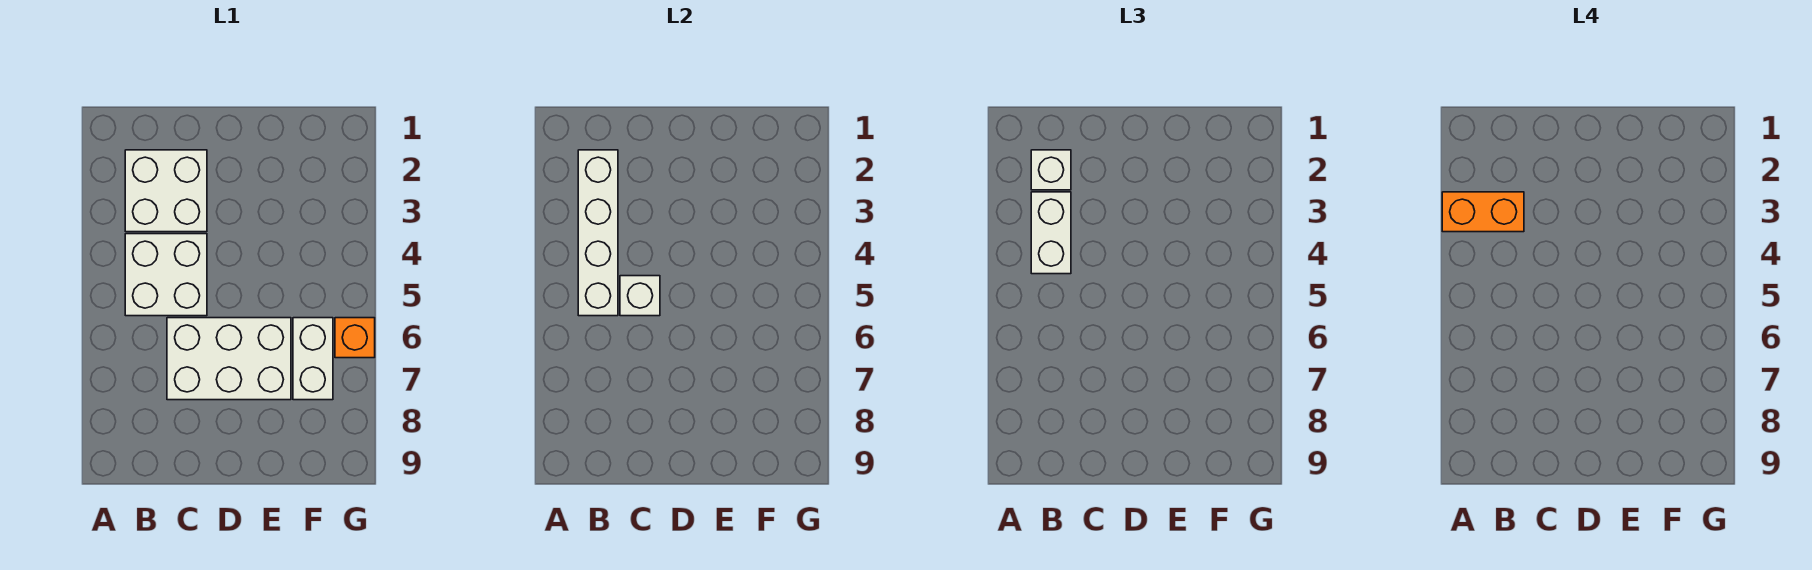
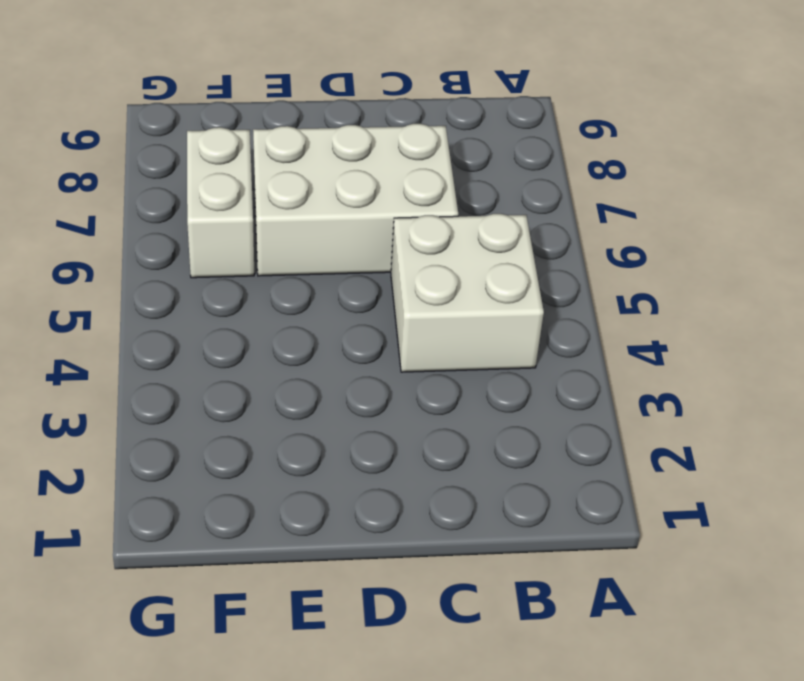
none -> white brick B2:C3 level 1
none -> orange brick G6 level 1

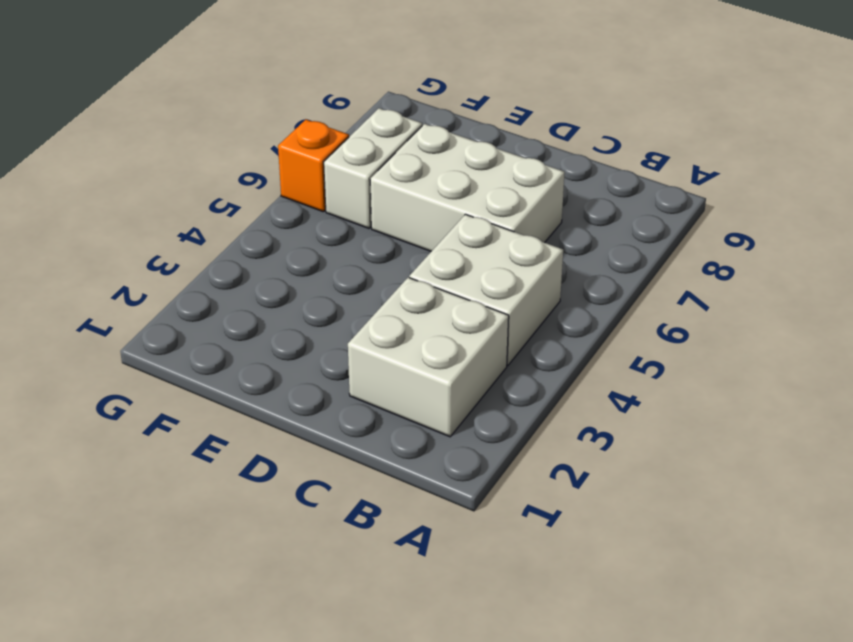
none -> white brick B2:B5 level 2
none -> white brick C5 level 2

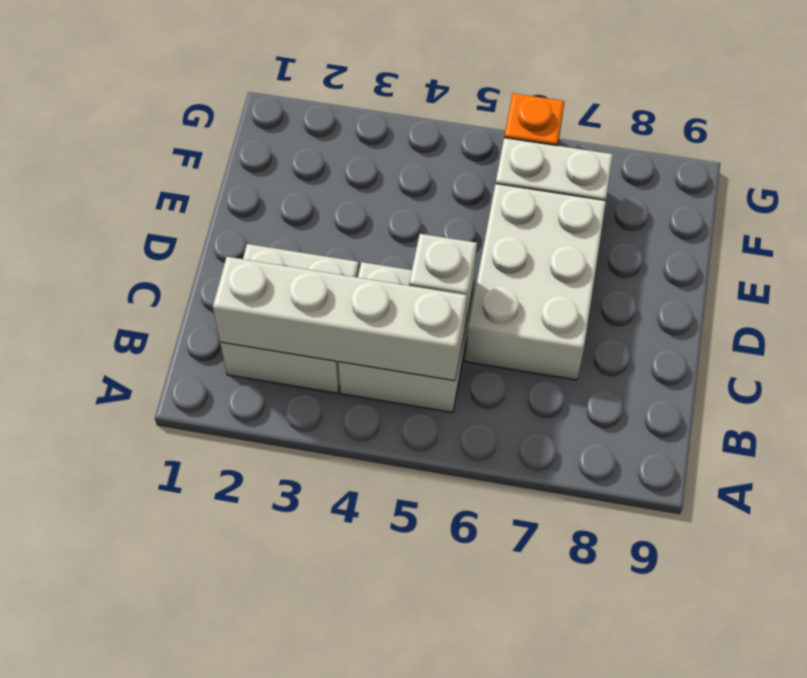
none -> white brick B2 level 3
none -> white brick B3:B4 level 3

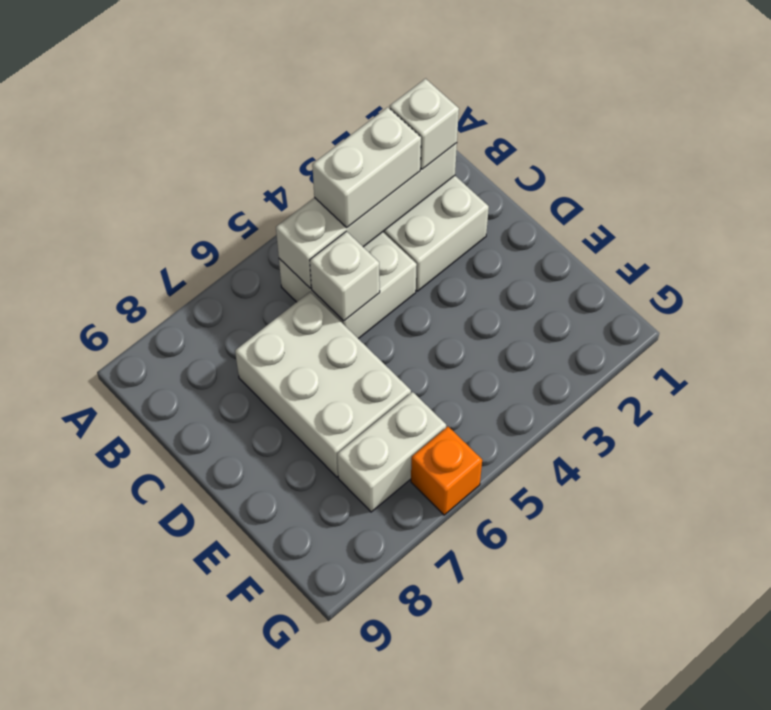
none -> orange brick A3:B3 level 4

